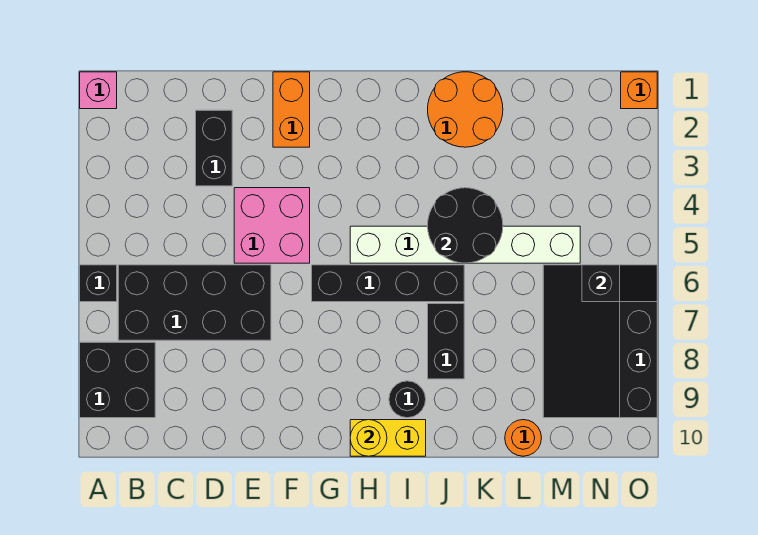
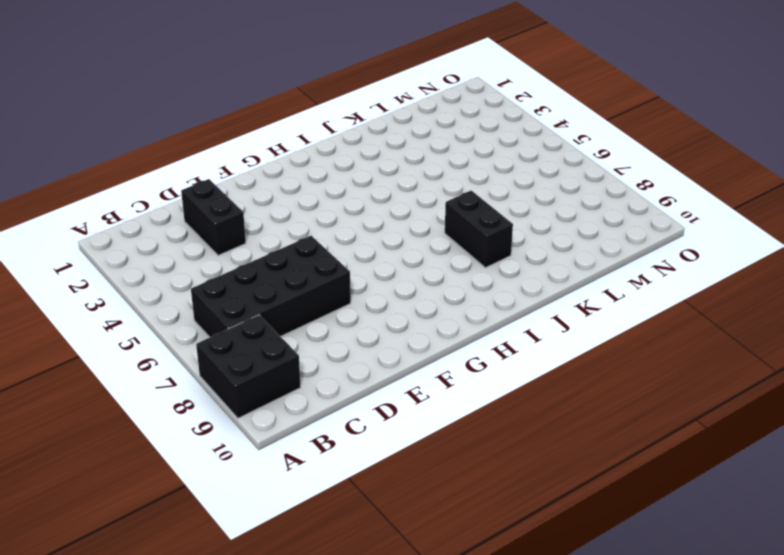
none -> pink brick A1 level 1
none -> black brick A6 level 1
none -> pink brick E4:F5 level 1

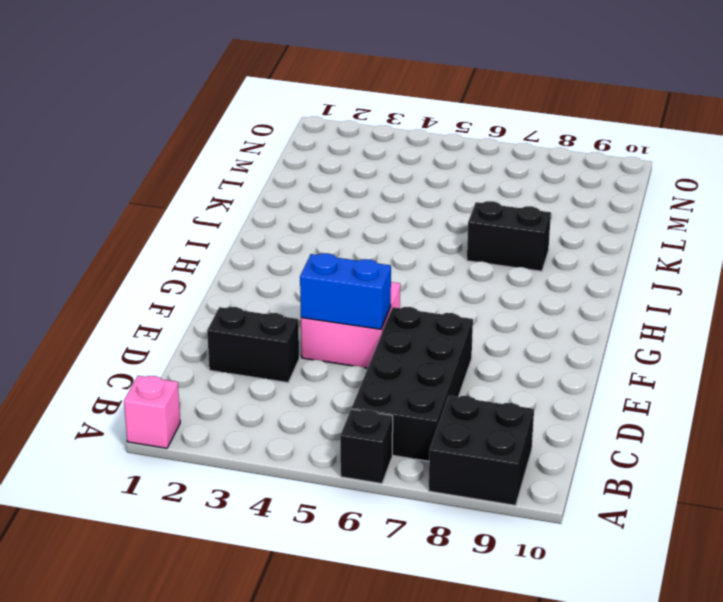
blue brick E4:E5 level 2 -> none
none -> orange brick F1:F2 level 1
none -> black brick G6:J6 level 1
none -> white brick H5:M5 level 1

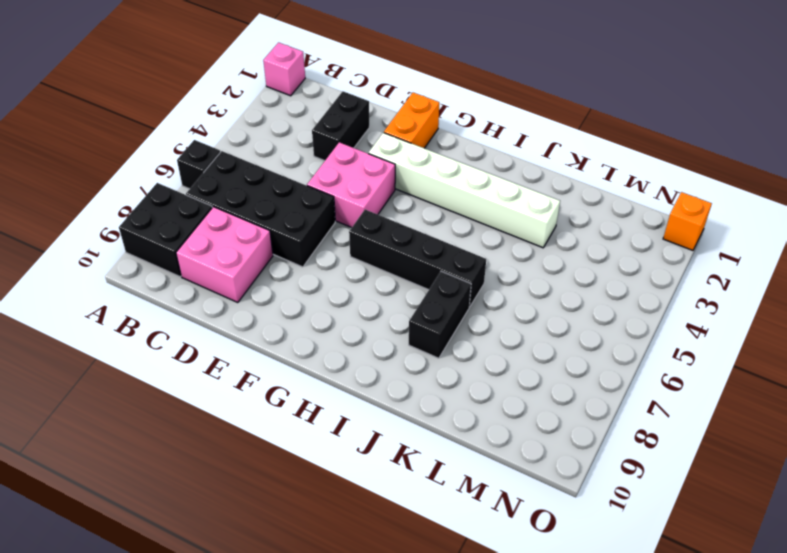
pink brick C8:D9 level 1 -> none
white brick F3:K3 level 1 -> white brick H5:M5 level 1
none -> yellow brick H10:I10 level 1
none -> black round brick I9 level 1
none -> orange round brick J1:K2 level 1

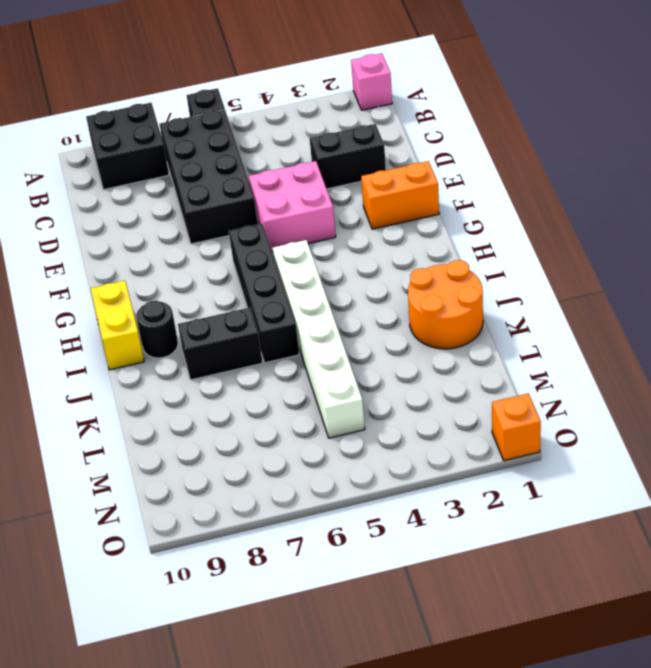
none -> orange round brick L10 level 1
none -> black slope M6:O9 level 1 top O
none -> yellow round brick H10 level 2

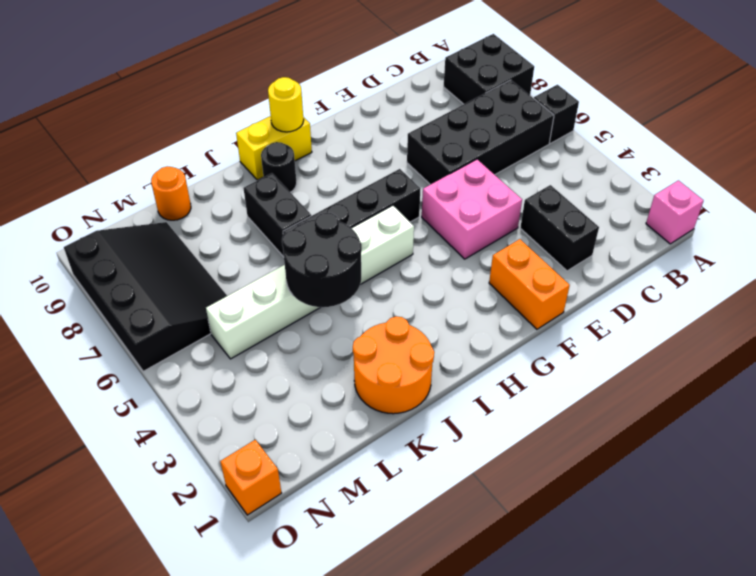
none -> black slope N6:O6 level 2 top N

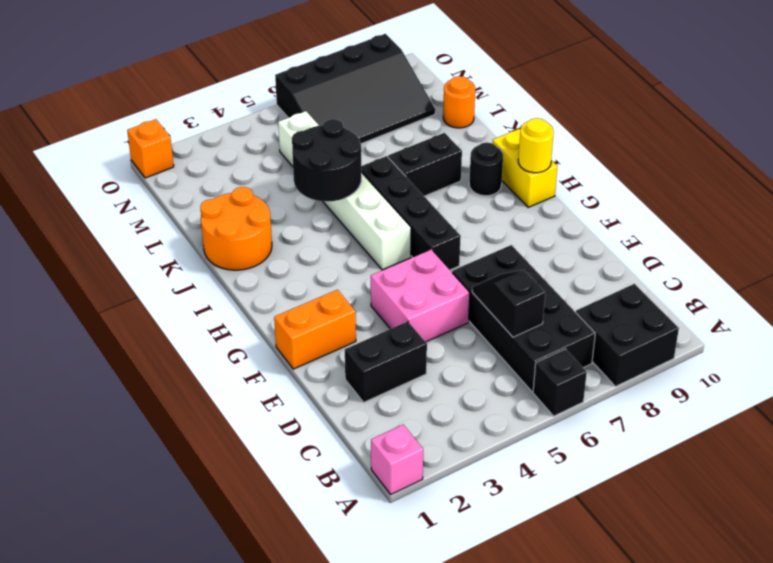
black slope C6:D6 level 2 top C -> black slope N6:O6 level 2 top N

